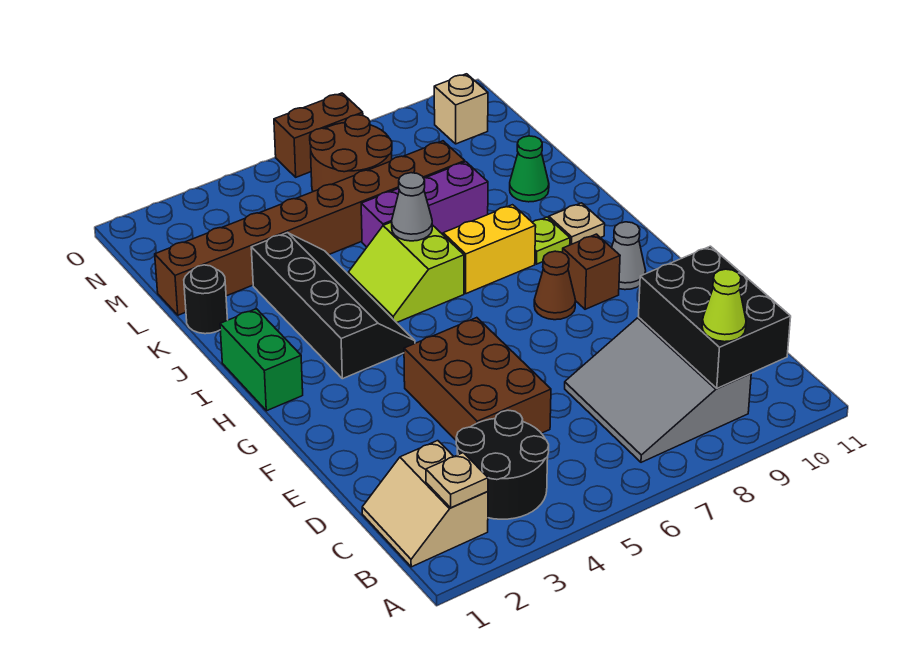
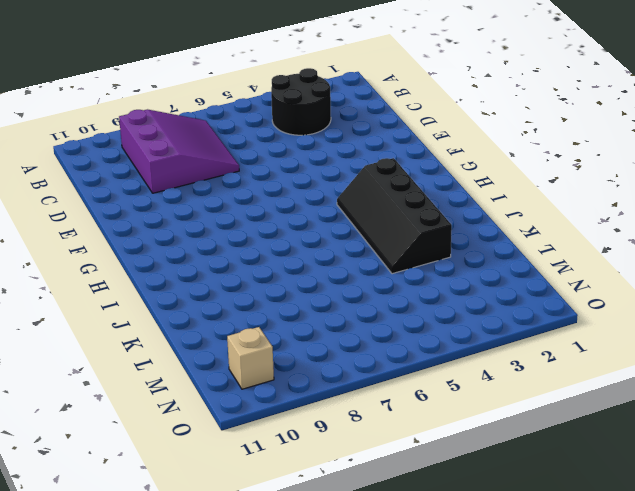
purple slope B7:D9 level 1 top 9 -> grey slope B7:D9 level 1 top 9
none -> tan slope B1:C2 level 1 top 2
none -> brown brick D4:F5 level 1
none -> brown cone G8 level 1

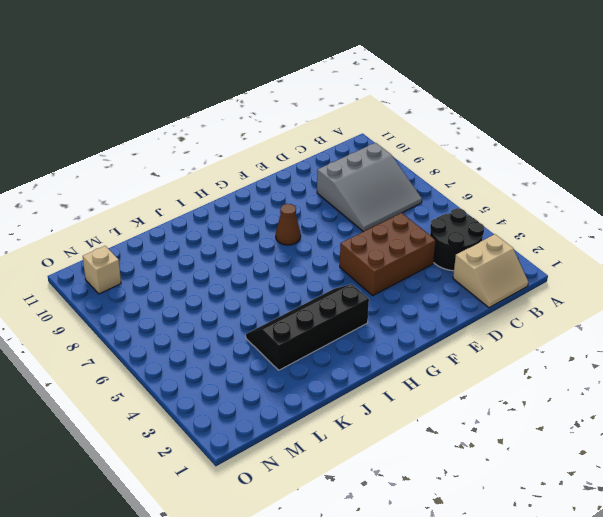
none -> brown brick G9 level 1
none -> grey cone G10 level 1
none -> green brick H1:I1 level 1

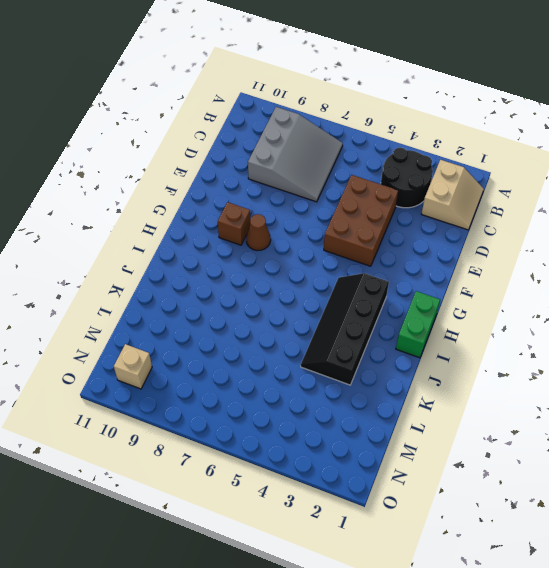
none -> grey cone G10 level 1
none -> lime slope I5:J6 level 1 top 6
none -> yellow brick I7:I8 level 1

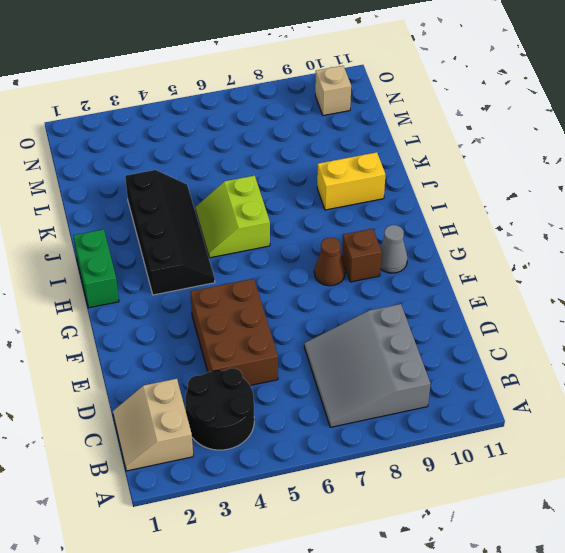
yellow brick J9:J10 level 1 -> yellow brick I7:I8 level 1
none -> lime plate I9 level 1
none -> tan plate I10 level 1
none -> black round brick K1 level 1

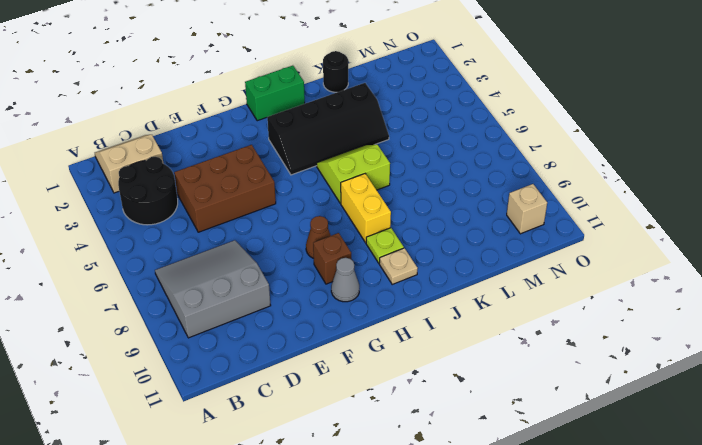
none -> purple brick K6:K8 level 1
none -> green cone K10 level 1
none -> brown brick L1:L8 level 1

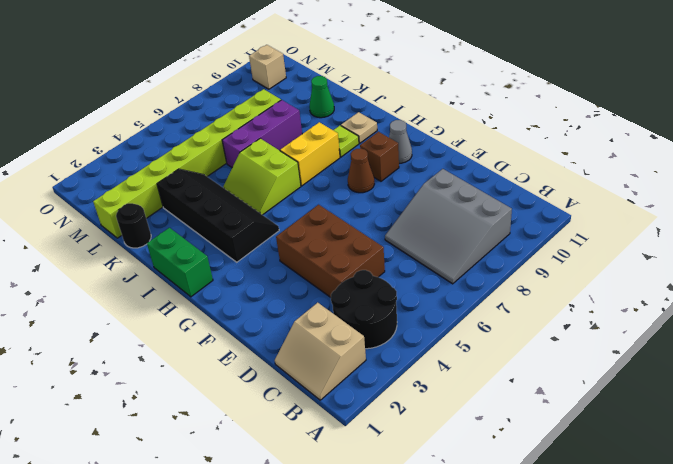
lime brick L1:L8 level 1 -> brown brick L1:L8 level 1
none -> brown round brick M6:N7 level 1
none -> brown brick O6:O7 level 1
none -> tan plate B2 level 2

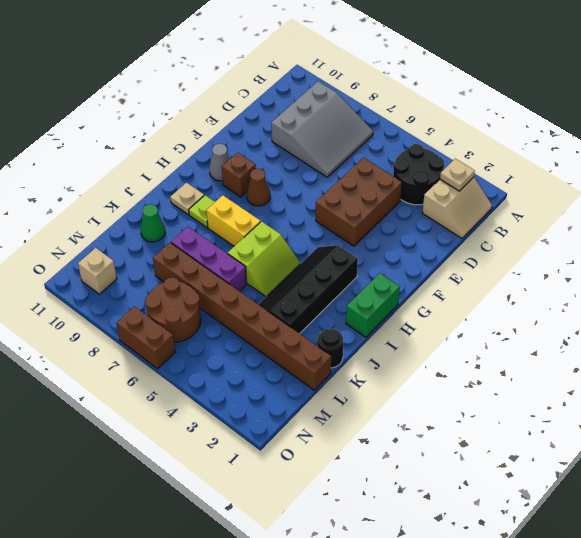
none -> black brick B9:D10 level 2
none -> grey cone J6 level 2
none -> lime cone B9 level 3

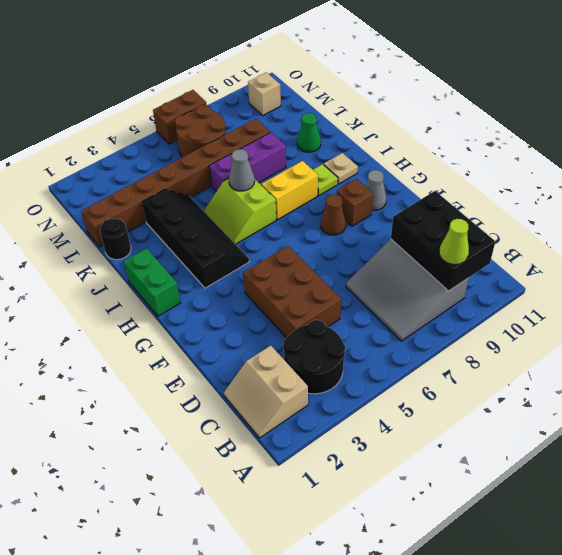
none -> tan plate B2 level 2

